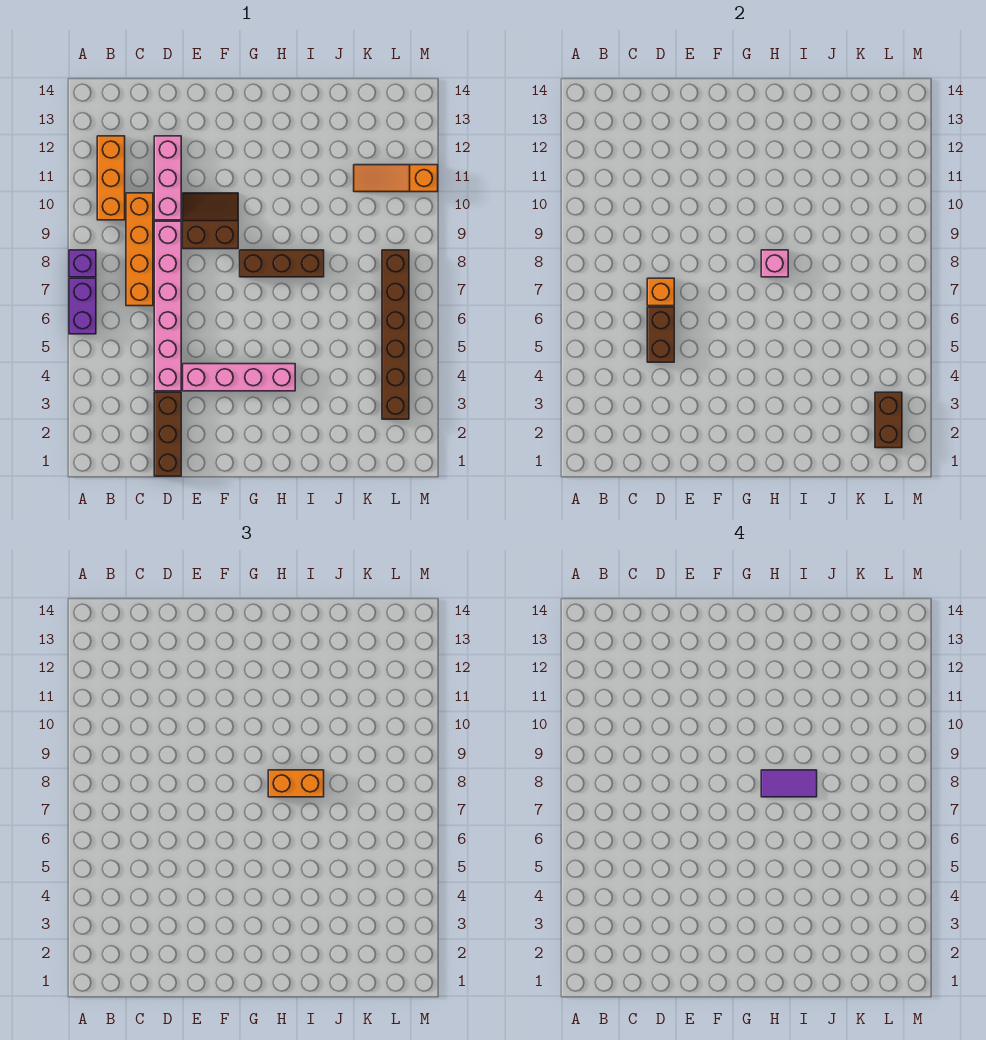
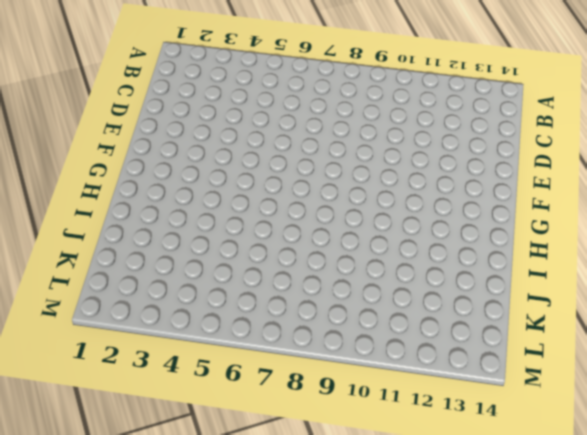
none -> purple brick A6:A7 level 1
none -> purple brick A8 level 1
none -> orange brick B10:B12 level 1

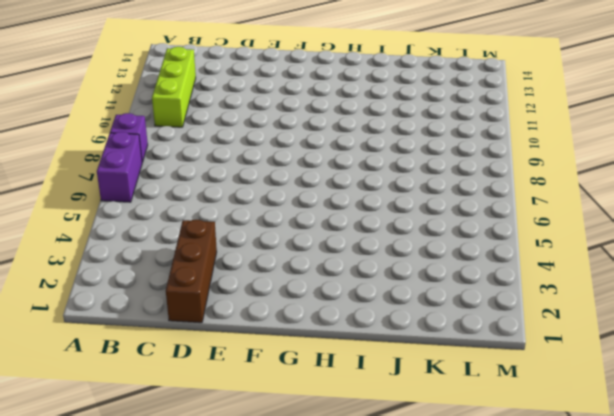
lime brick B10:B12 level 1 -> orange brick B10:B12 level 1
none -> orange brick C7:C10 level 1
none -> pink brick D4:D9 level 1
none -> pink brick D10:D12 level 1

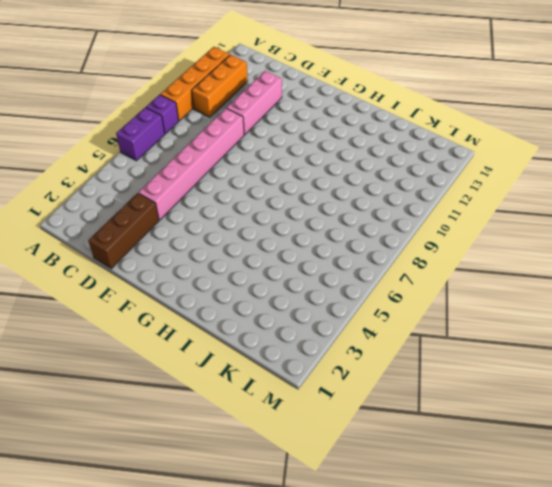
orange brick A9:A12 level 1 -> orange brick C7:C10 level 1
none -> pink brick E4:H4 level 1
none -> brown slope E9:F10 level 1 top 9
none -> brown brick G8:I8 level 1

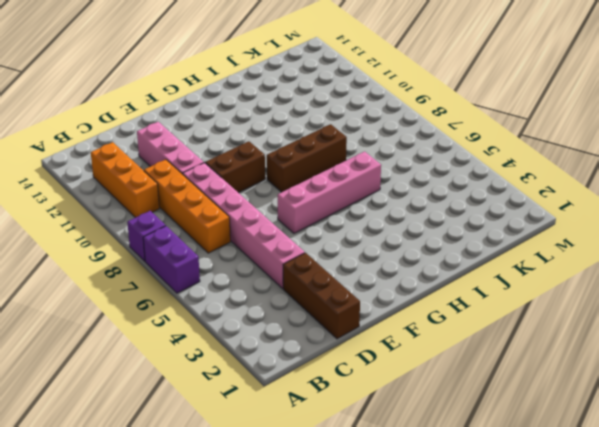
pink brick F6:I6 level 1 -> pink brick E4:H4 level 1
none -> orange slope K11:M11 level 1 top M
none -> brown brick L3:L8 level 1
none -> brown brick D5:D6 level 2

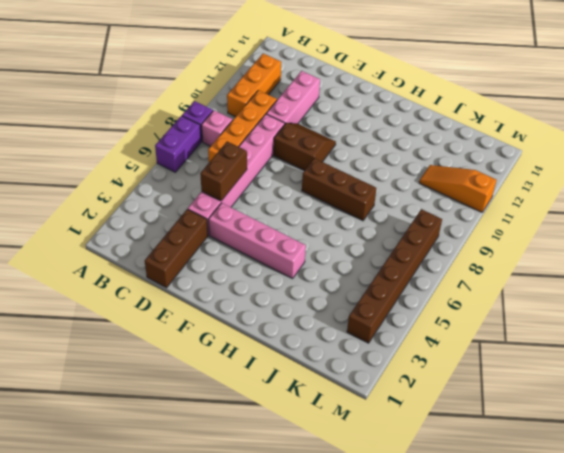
pink brick B8 level 1 -> pink brick H8 level 2
none -> orange brick D7 level 2
none -> brown brick L2:L3 level 2
none -> orange brick H8:I8 level 3

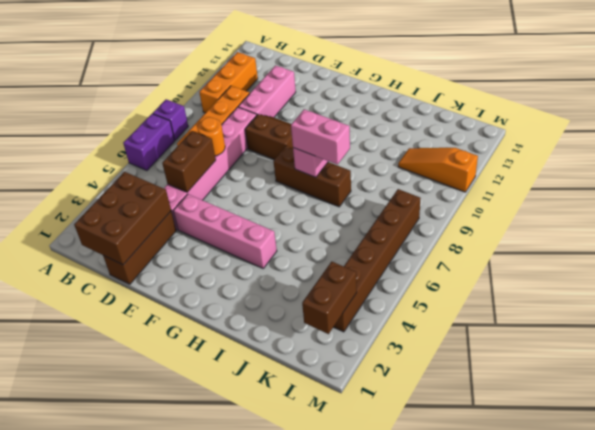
brown brick C1:D3 level 2 -> none
orange round brick D7 level 2 -> orange brick D7 level 2
pink brick H8:I8 level 3 -> orange brick H8:I8 level 3
none -> purple tile H8:I8 level 4

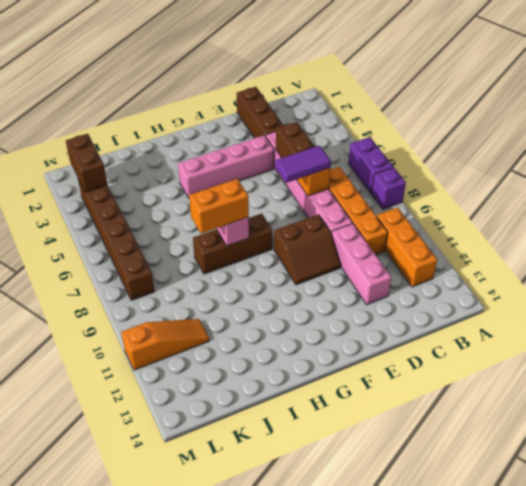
purple tile D7:E7 level 3 -> purple tile H8:I8 level 4

